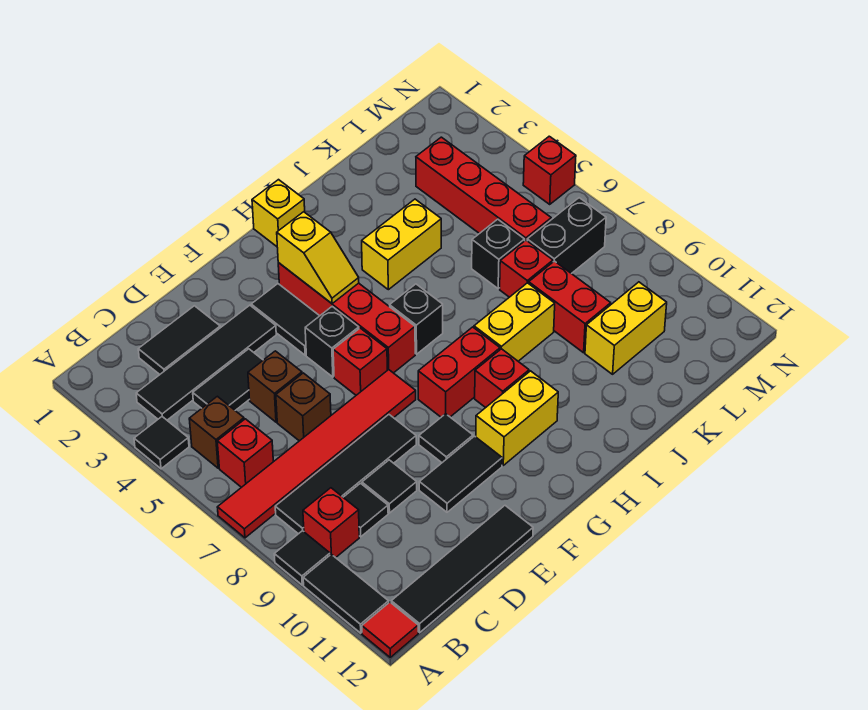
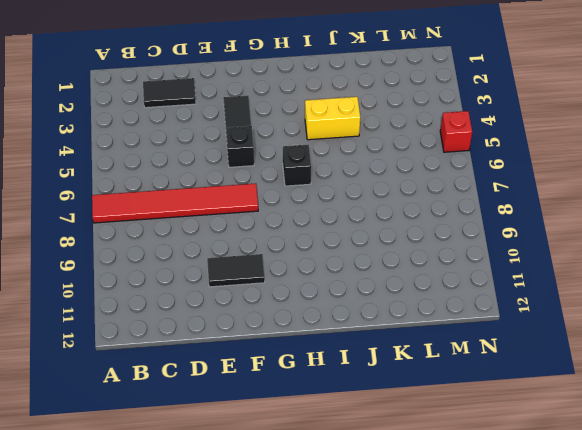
none -> black tile A4 level 1
none -> black tile A9 level 1
none -> black tile A10:A11 level 1
none -> red tile A12 level 1

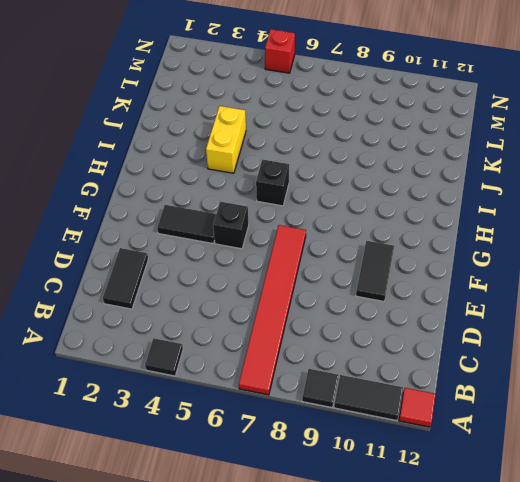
none -> black tile B3:E3 level 1
none -> brown brick B5 level 1
none -> red brick B6 level 1
none -> black tile B8:E8 level 1

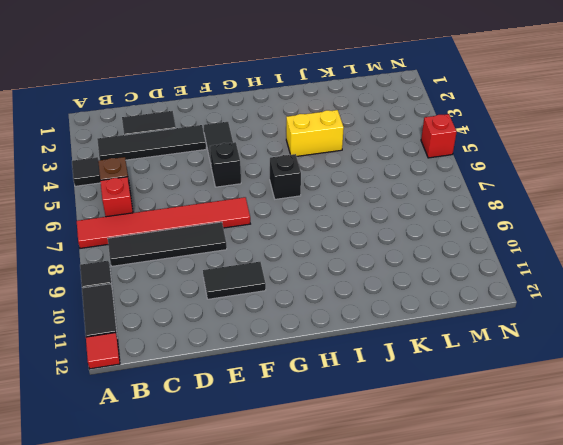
none -> red brick B9 level 1
none -> black tile B12:E12 level 1
none -> black tile C4:D4 level 1
none -> black tile C9 level 1

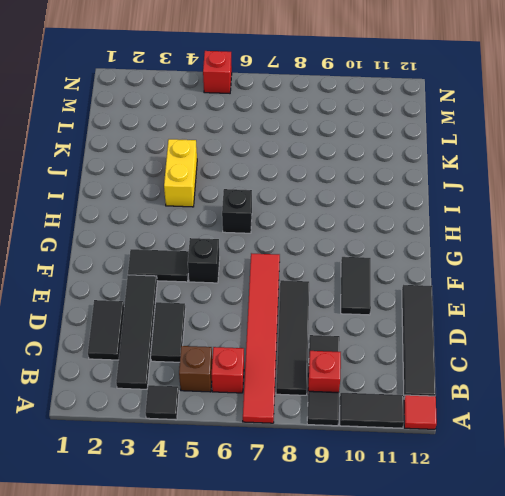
none -> brown brick D5 level 1
none -> brown brick D6 level 1
none -> black tile D9 level 1
none -> red brick F6 level 1

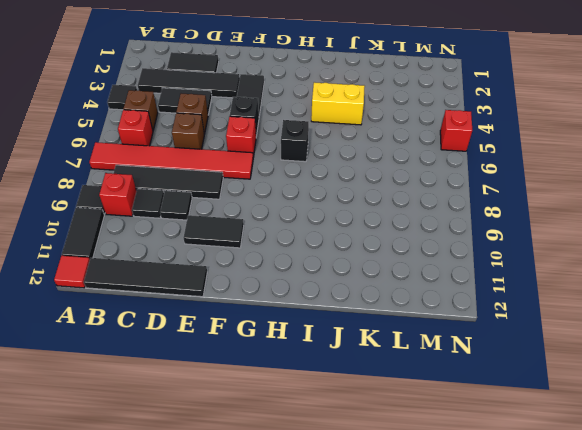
none -> black tile F9 level 1
none -> red brick G3:G6 level 1
none -> red brick G8:H8 level 1
none -> yellow brick G10:H10 level 1

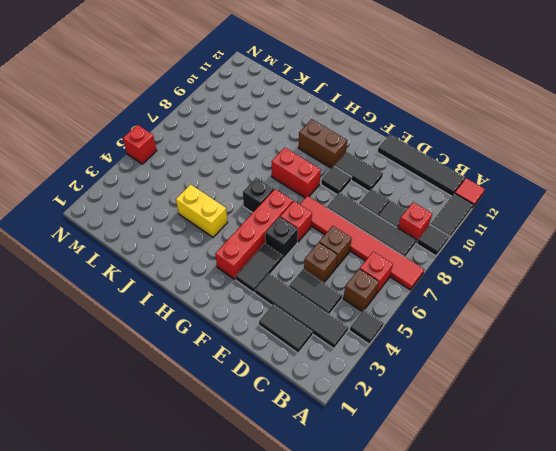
brown brick G10:H10 level 1 -> yellow brick G10:H10 level 1
none -> yellow brick H1 level 1
none -> red brick H9 level 1
none -> yellow brick I8:J8 level 1
none -> black brick K6 level 1

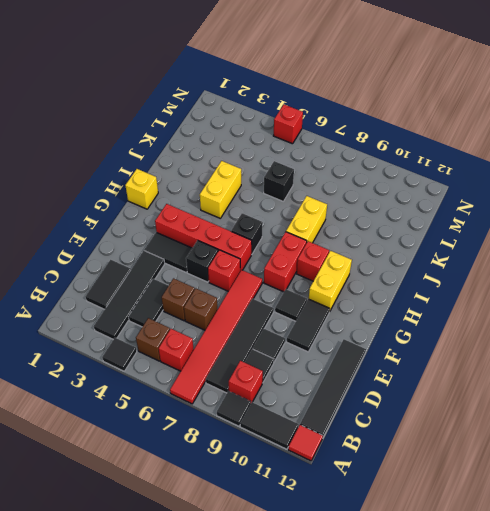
none -> red brick K7 level 1
none -> red brick K8:K9 level 1
none -> yellow brick K10:L10 level 1
none -> red brick L3:L6 level 1

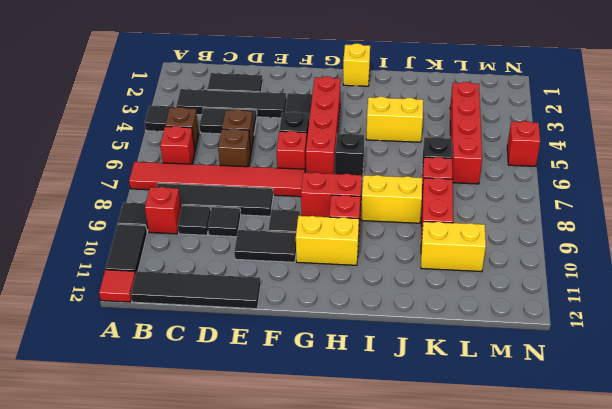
none -> black brick L7:M7 level 1
none -> yellow slope G3:G4 level 2 top 3

